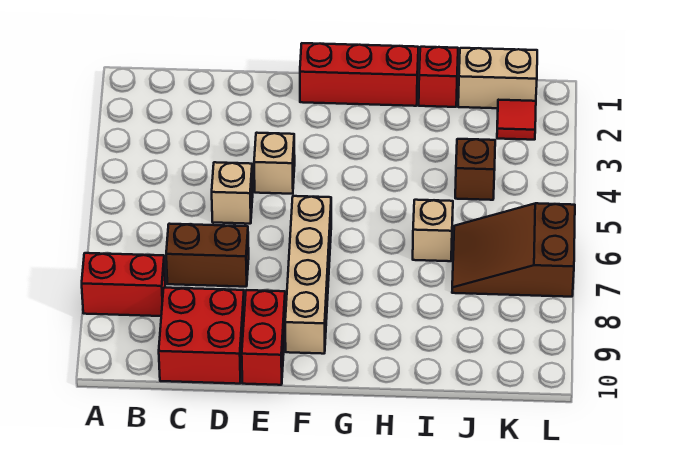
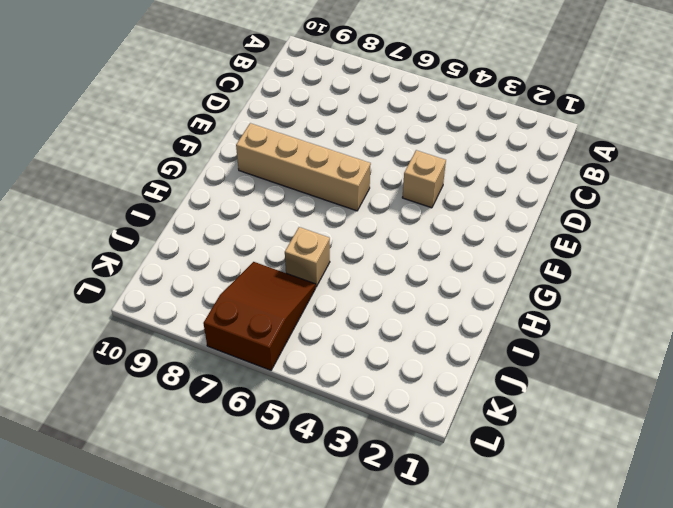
none -> red brick A8:B8 level 1
none -> brown brick C7:D7 level 1
none -> red brick C9:D10 level 1

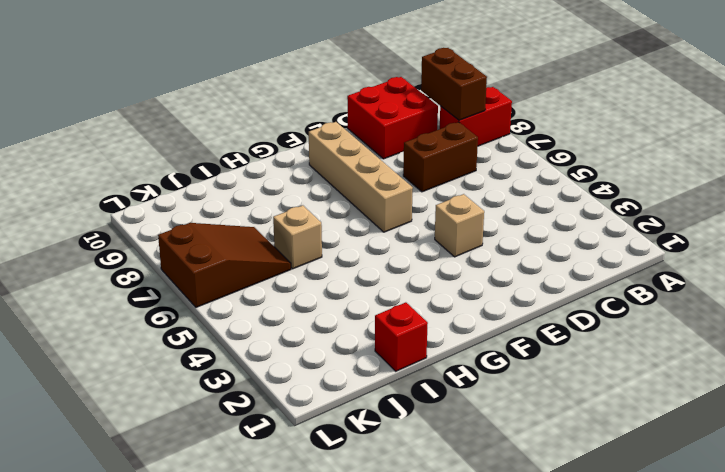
brown brick B8:B9 level 2 -> none
none -> tan brick D5 level 1
none -> red brick E9:E10 level 1
none -> red brick F1:H1 level 1

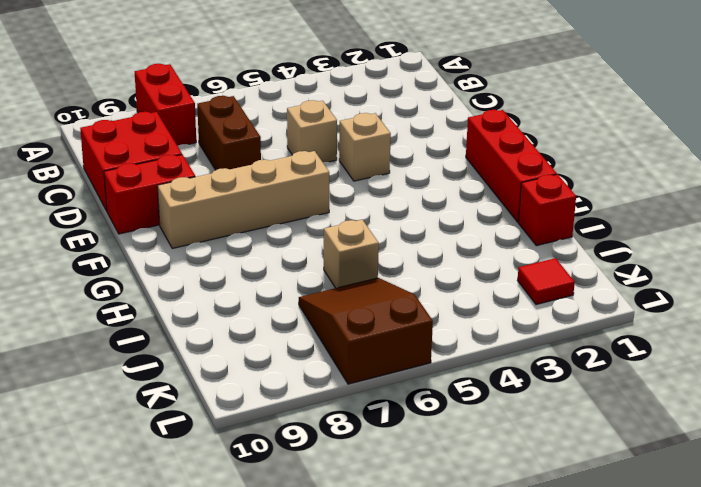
none -> tan brick J1:K1 level 1
none -> brown brick J4 level 1

